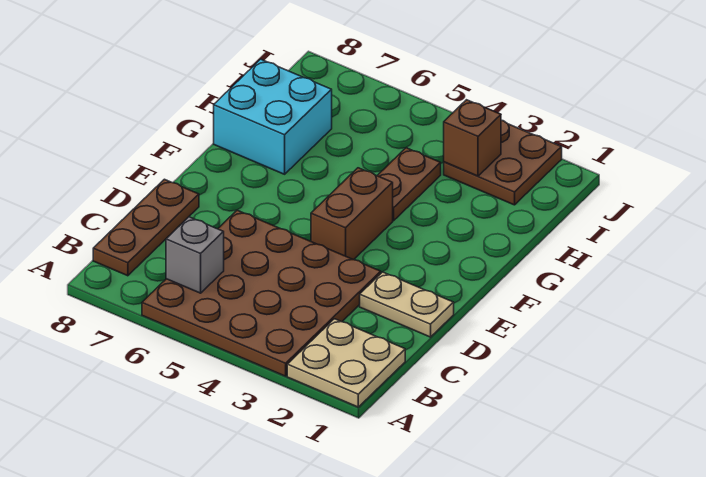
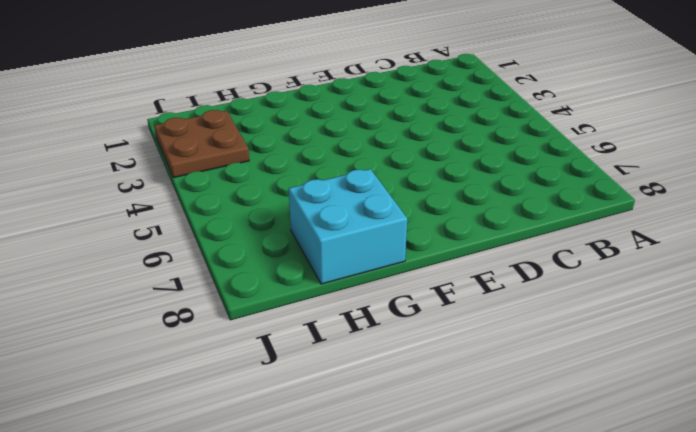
none -> tan plate A1:B2 level 1
none -> brown plate A3:D6 level 1

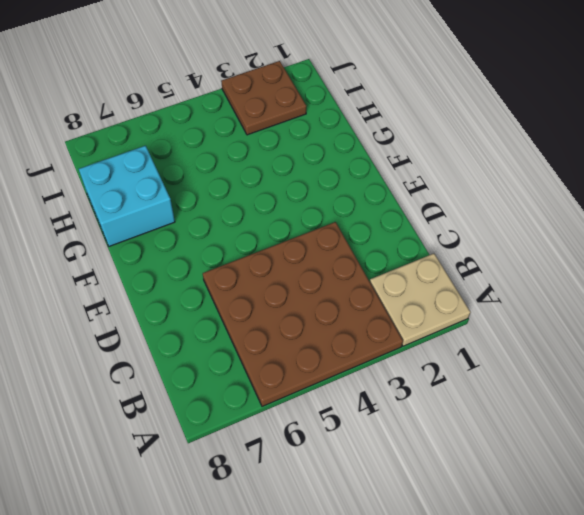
none -> brown plate B8:D8 level 1
none -> tan plate D1:D2 level 1

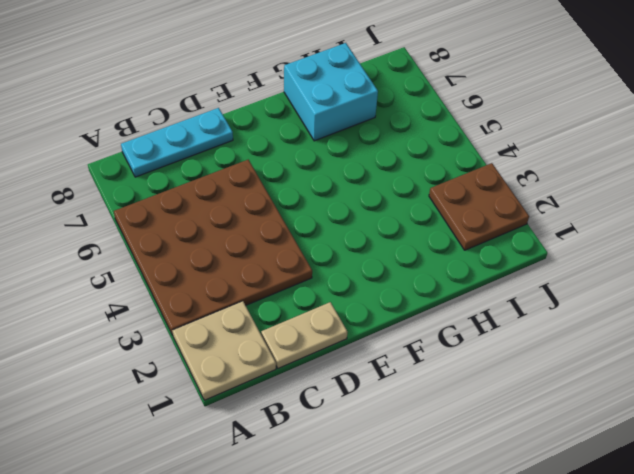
cyan plate B8:D8 level 1 -> brown plate B8:D8 level 1
tan plate C1:D1 level 1 -> tan plate D1:D2 level 1
none -> brown brick E4:F4 level 1
none -> brown plate G4:H4 level 1

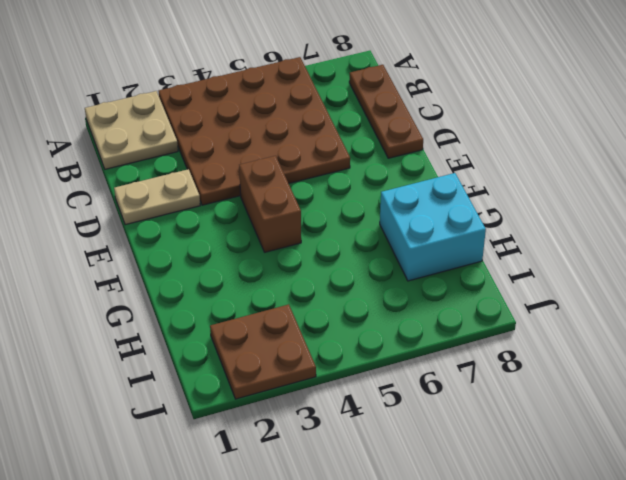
none -> brown plate G4:H4 level 1
none -> grey brick B6 level 2

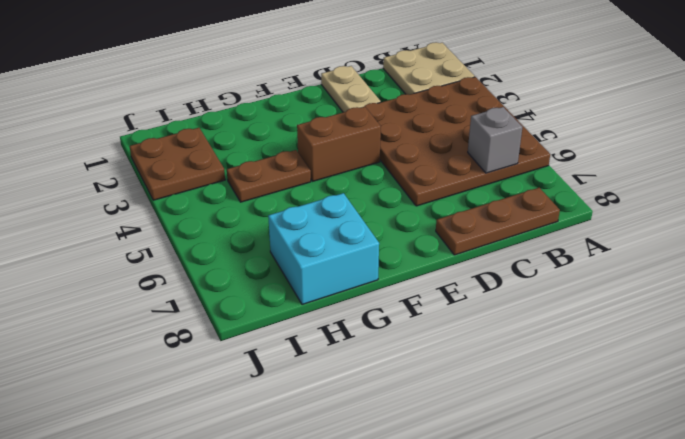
none -> brown brick I3 level 2

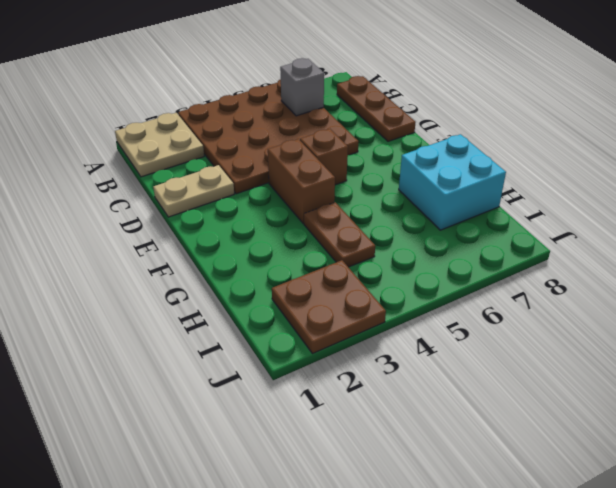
brown brick E5 level 1 -> brown brick I3 level 2

